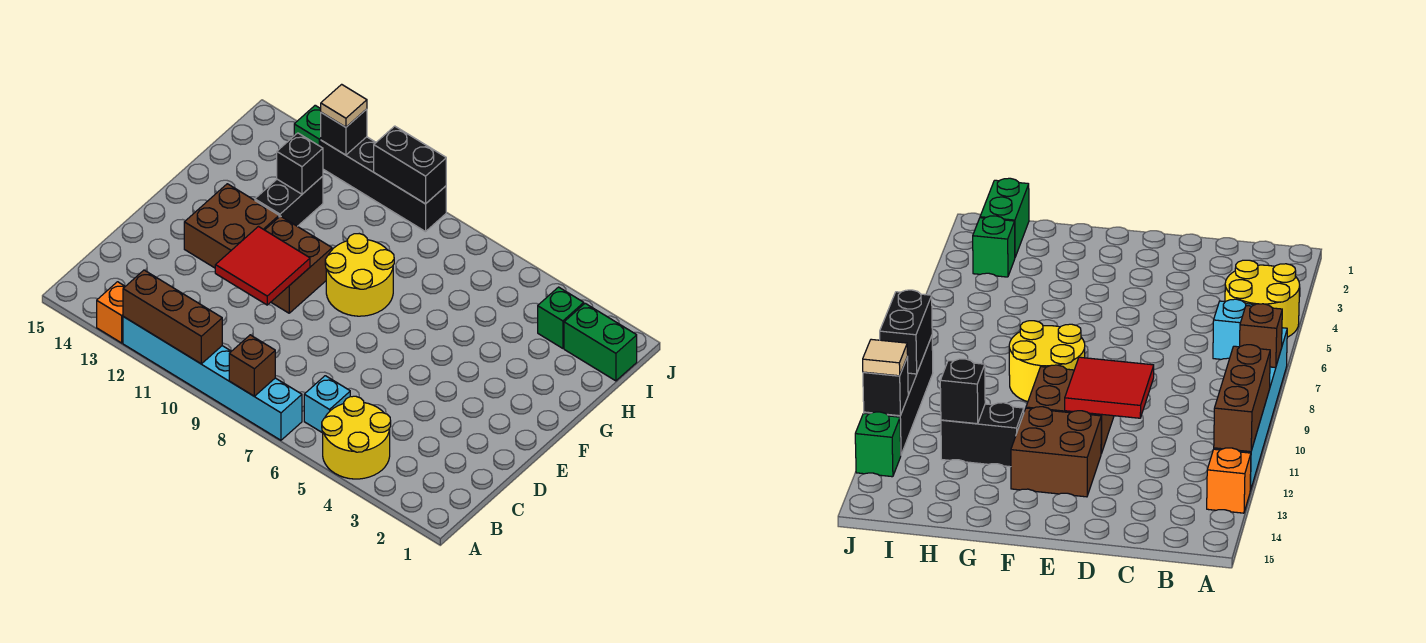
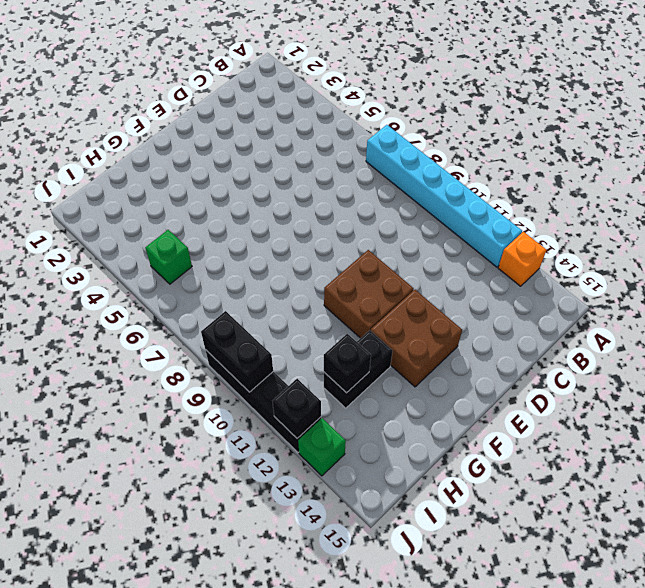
green brick I5 level 1 -> green brick I3 level 1
none -> yellow round brick A4:B5 level 1
none -> cyan brick B6 level 1
none -> yellow round brick F8:G9 level 1

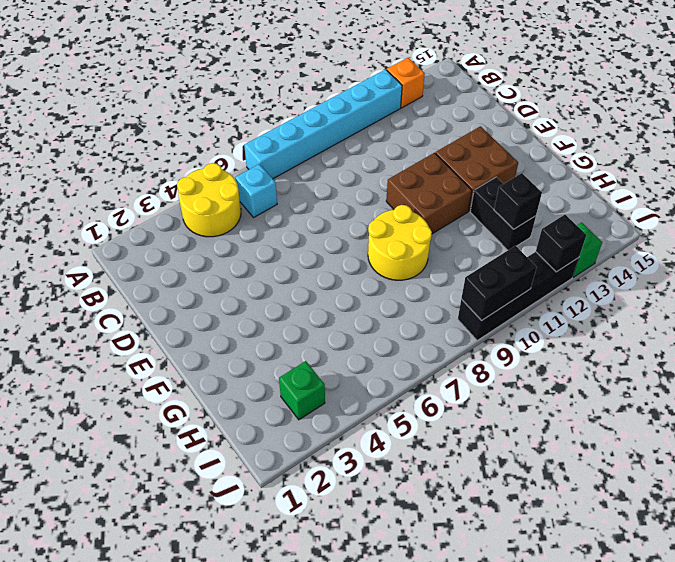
none -> green brick I1:I2 level 1
none -> brown brick A8 level 2
none -> brown brick A10:A12 level 2

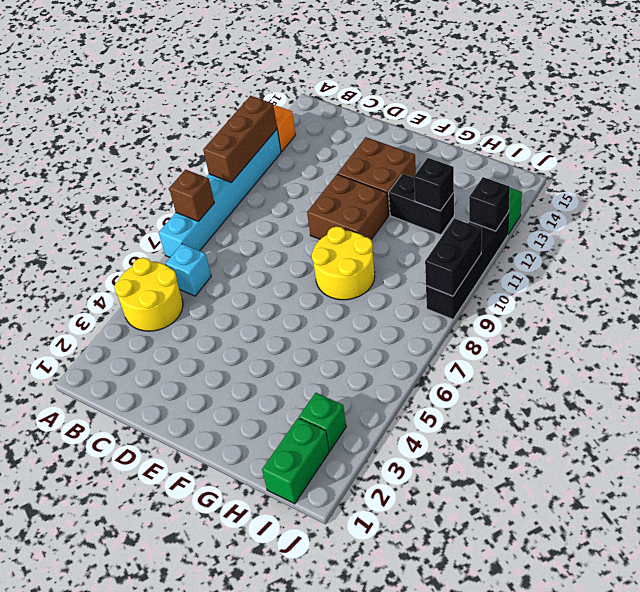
none -> red tile D10:E11 level 2
none -> tan tile J12 level 3

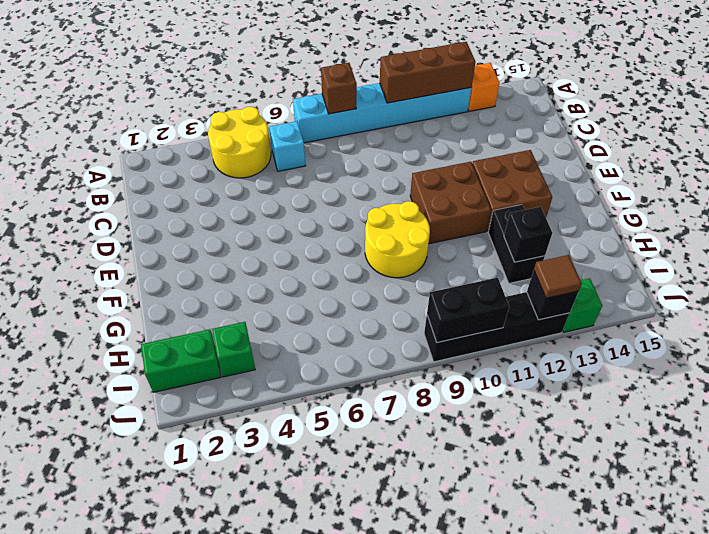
brown tile J12 level 3 -> tan tile J12 level 3
none -> red tile D10:E11 level 2

